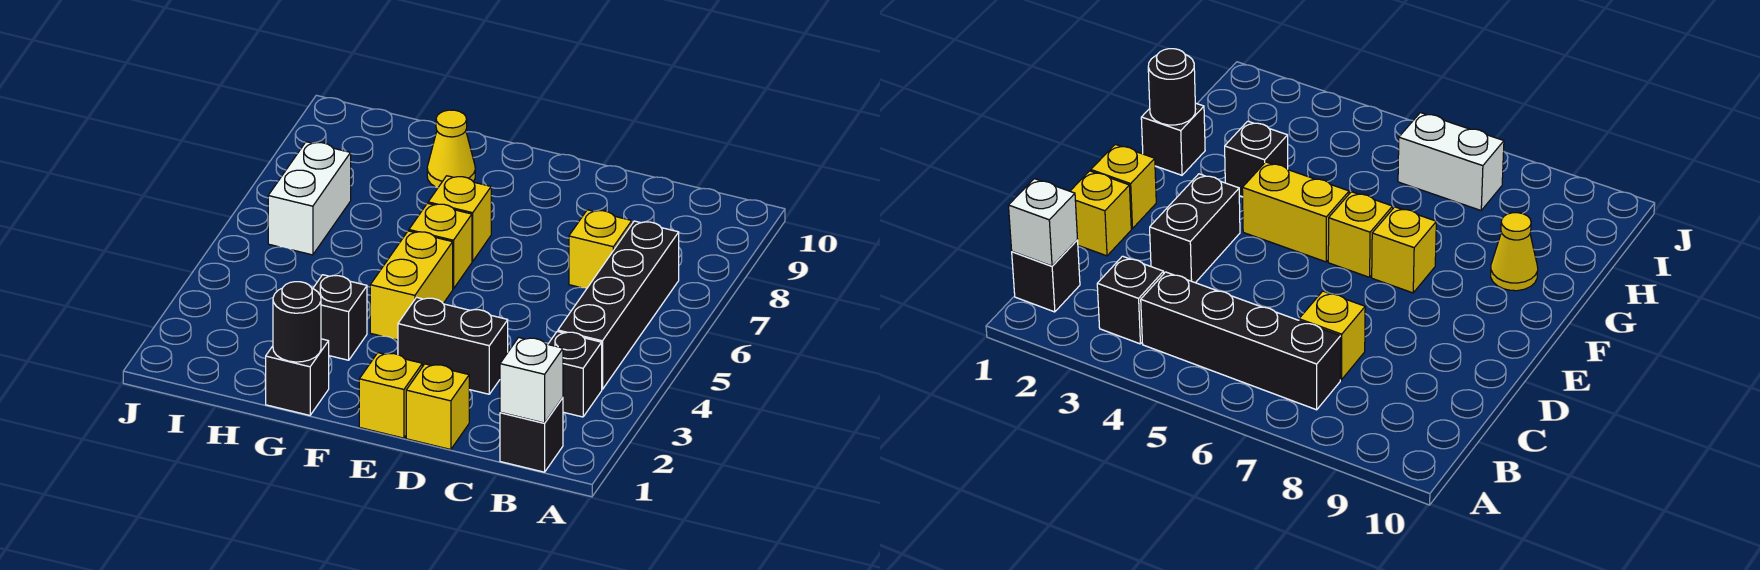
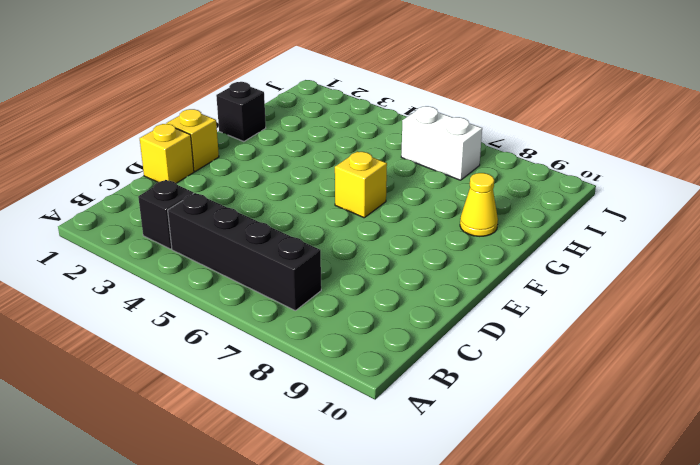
none -> black brick B1 level 1
none -> yellow brick C7 level 1
none -> black brick D3:E3 level 1

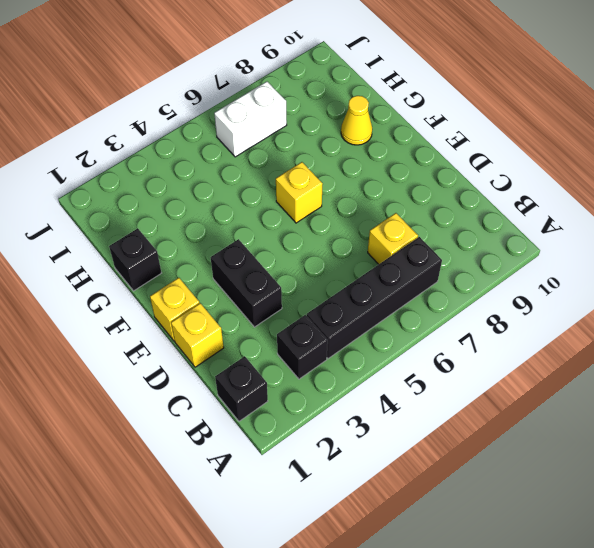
none -> yellow brick F4:F5 level 1
none -> yellow brick F7 level 1
none -> black brick G3 level 1

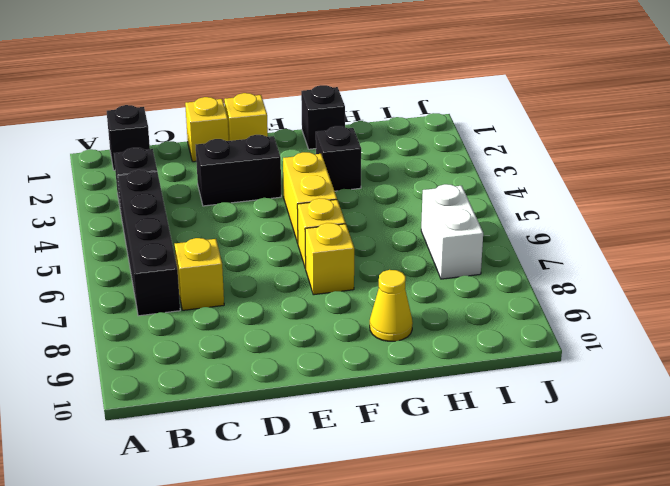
none -> white brick B1 level 2
none -> black round brick G1 level 2

